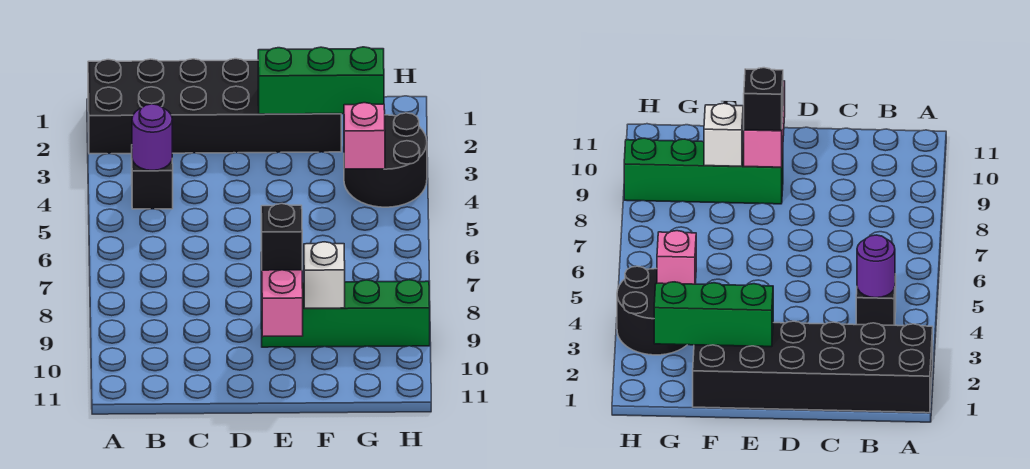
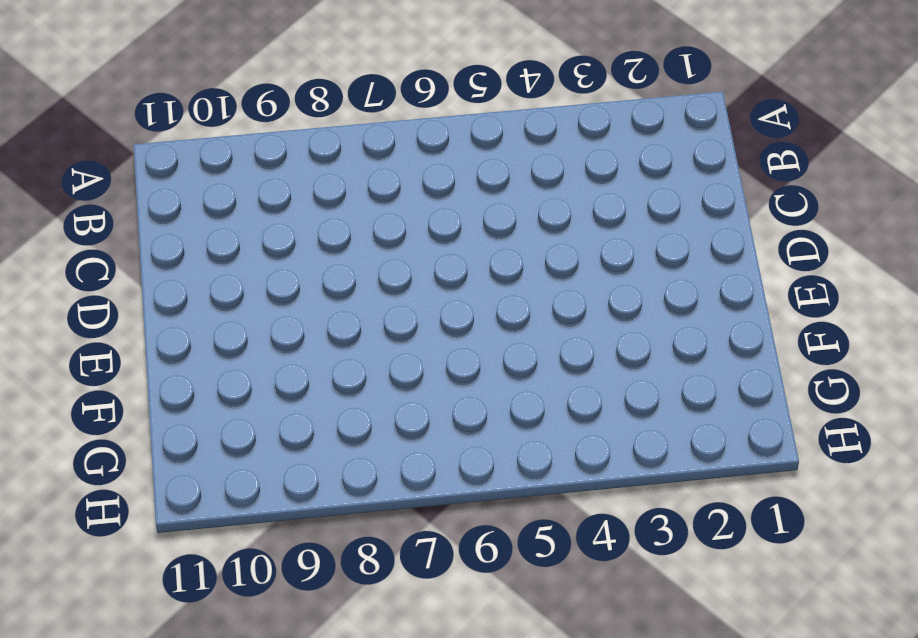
none -> black brick A1:F2 level 1
none -> black brick B4 level 1

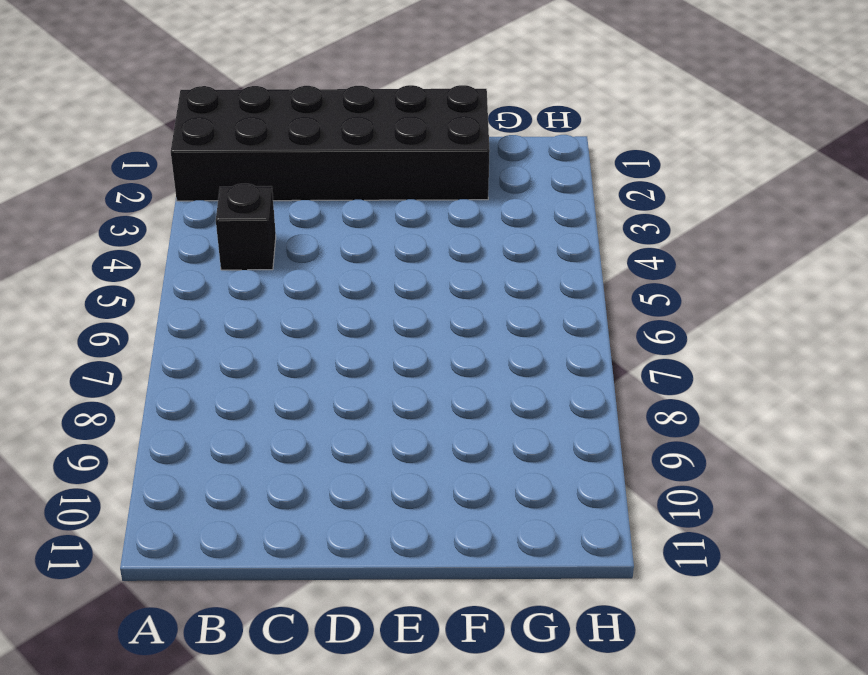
none -> green brick E9:H9 level 1
none -> black round brick G3:H4 level 1

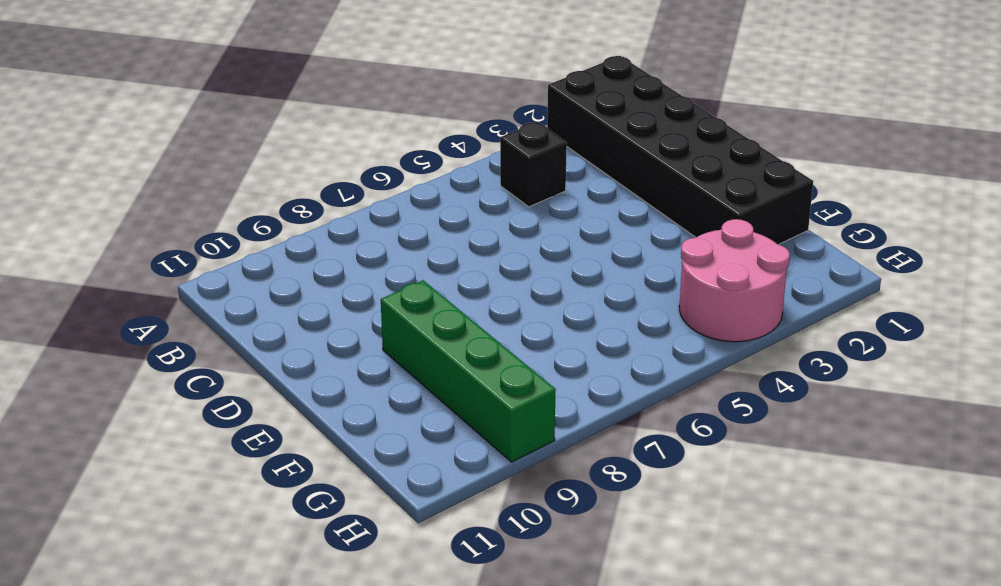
pink round brick G3:H4 level 1 -> black round brick G3:H4 level 1
none -> purple round brick B4 level 2
none -> green brick E2:G2 level 2

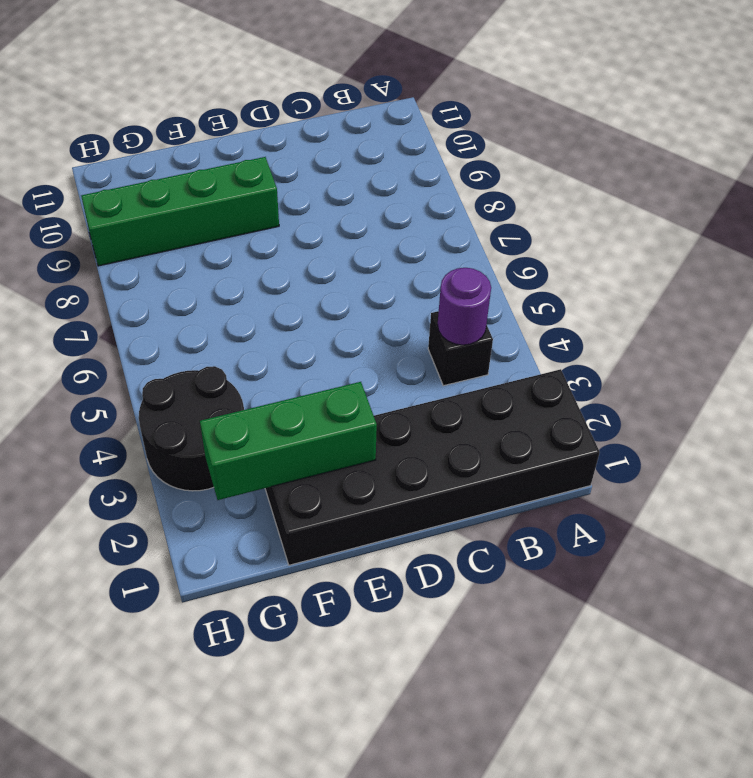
none -> pink brick E9:E10 level 2
none -> white brick F9 level 2

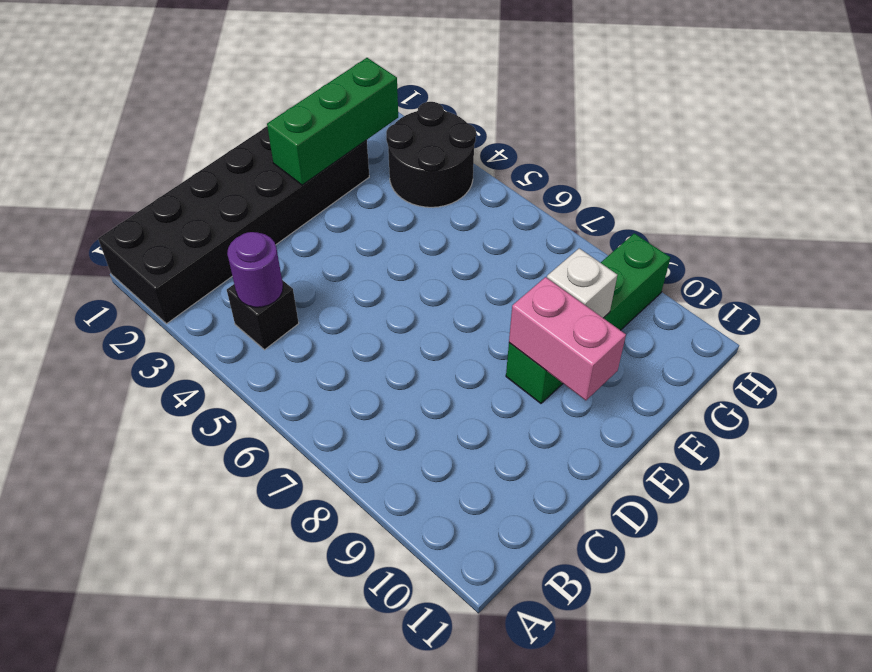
none -> pink brick G4 level 2
none -> black brick E9 level 3

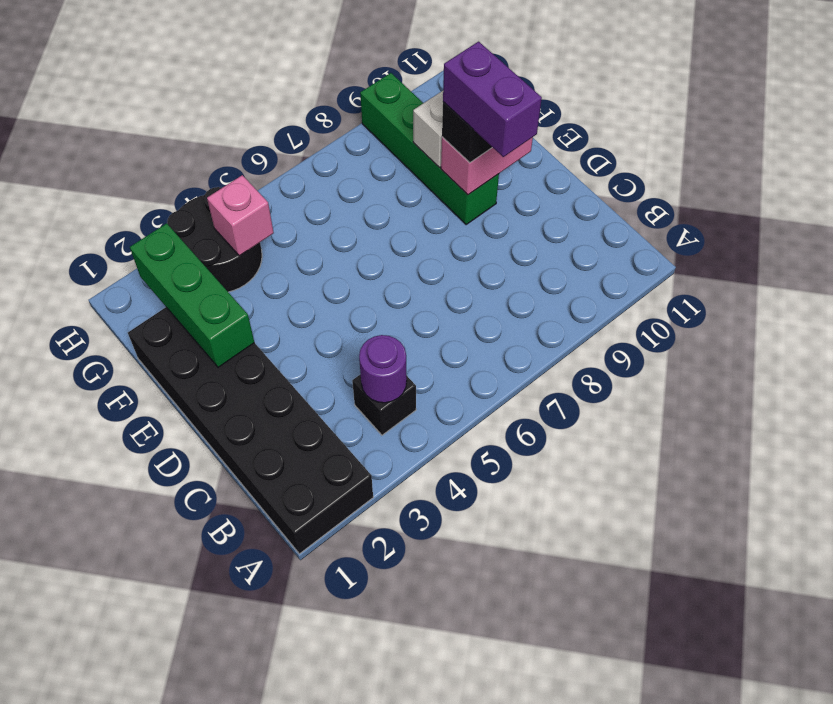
purple brick D9:E9 level 4 -> none

